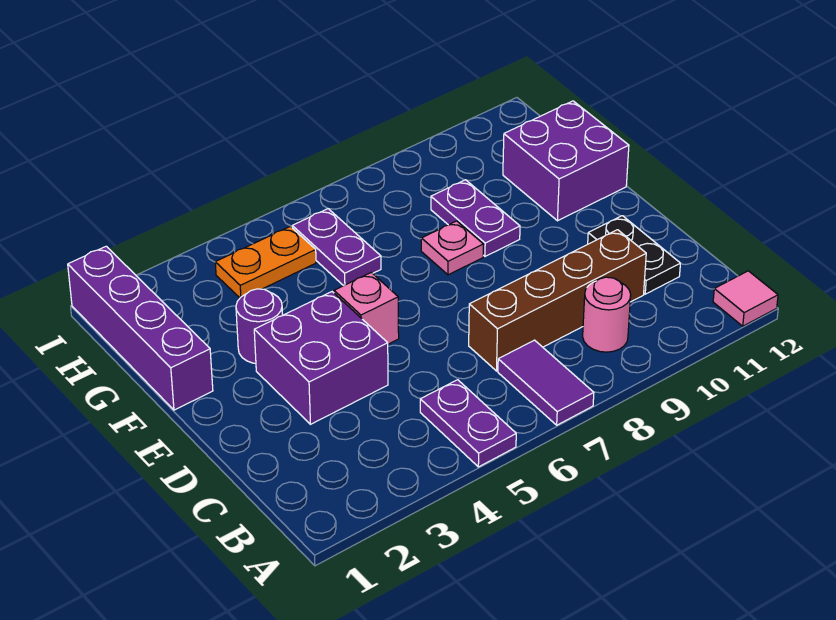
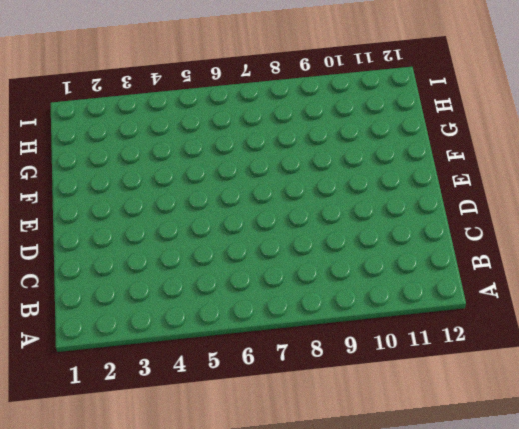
none -> purple plate A5:B5 level 1
none -> purple tile A7:B7 level 1
none -> pink tile A12 level 1

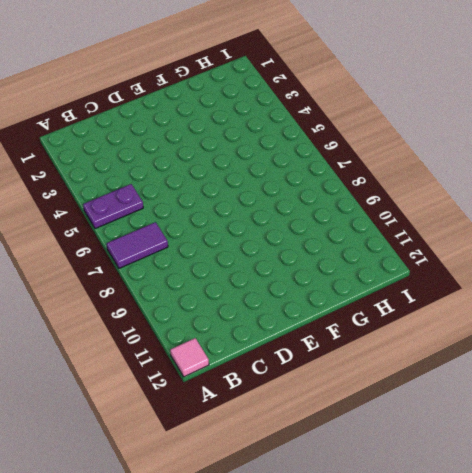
none -> pink round brick B9 level 1
none -> brown brick C7:C10 level 1
none -> black plate C11:D11 level 1

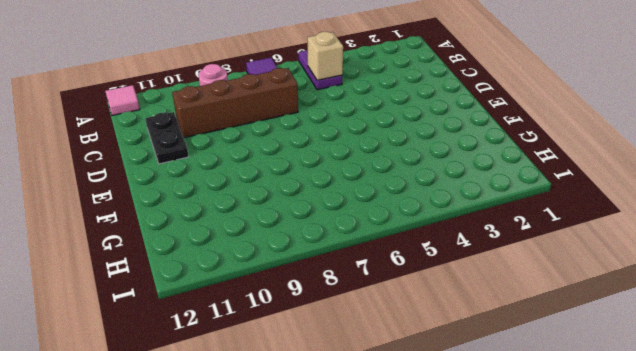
tan brick B5 level 2 -> none
none -> purple brick D3:E4 level 1
none -> pink brick E5 level 1
none -> purple brick F1:I1 level 1

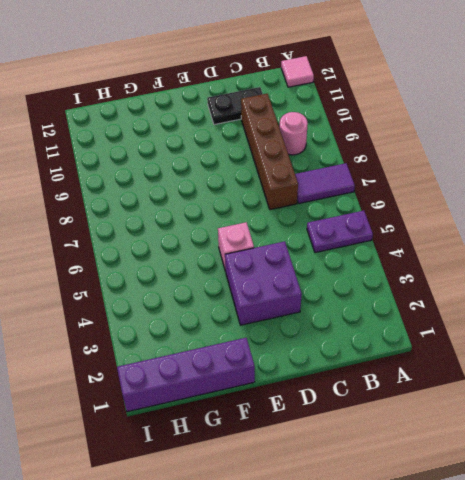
none -> purple round brick F3 level 1
none -> pink plate F8 level 1
none -> purple plate F9:G9 level 1

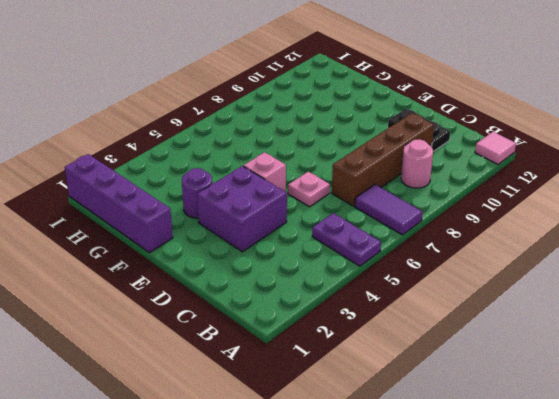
pink plate D6 level 1 -> pink plate F8 level 1
none -> purple plate F9:G9 level 1
none -> purple brick F11:G12 level 1
none -> purple plate G6:H6 level 1

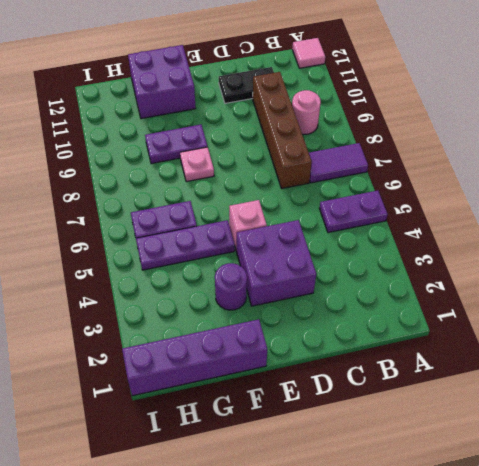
purple plate F5:H5 level 1 -> orange plate H4:H5 level 1

